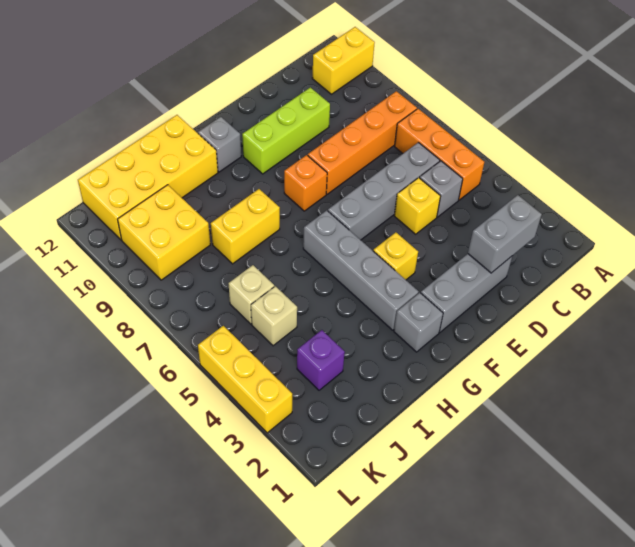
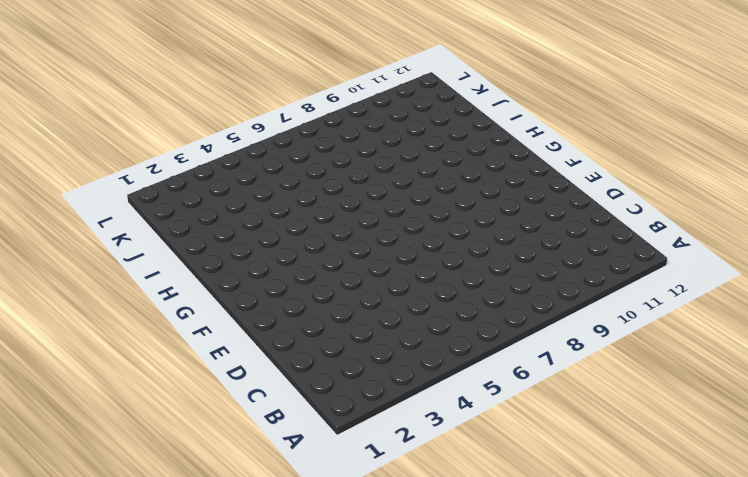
none -> yellow brick A11:B11 level 1
none -> orange brick B5:B7 level 1
none -> orange brick B8:E8 level 1

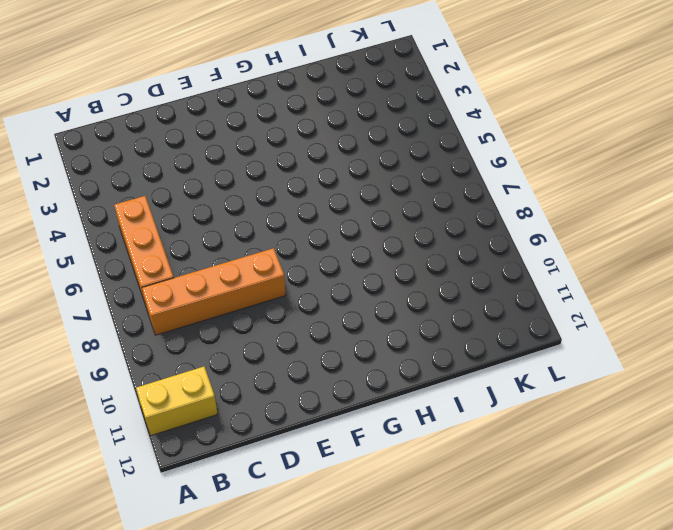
none -> grey brick C5 level 1
none -> grey brick C6:F6 level 1
none -> grey brick D2:F2 level 1

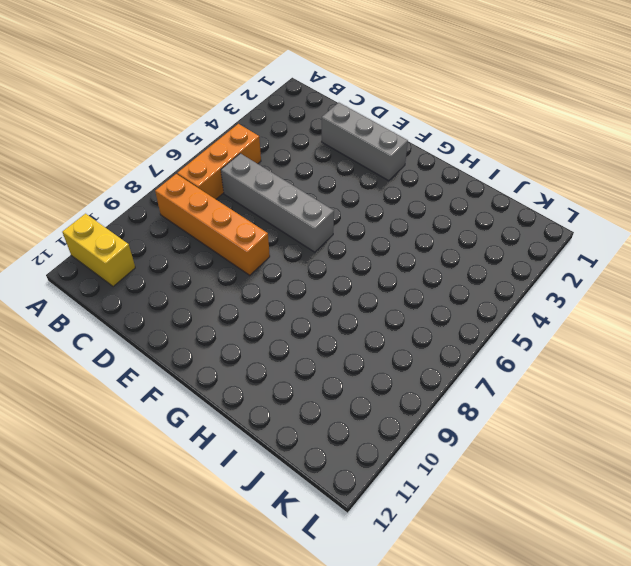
none -> grey brick C5 level 1
none -> yellow brick D5 level 1
none -> lime brick D10:F10 level 1

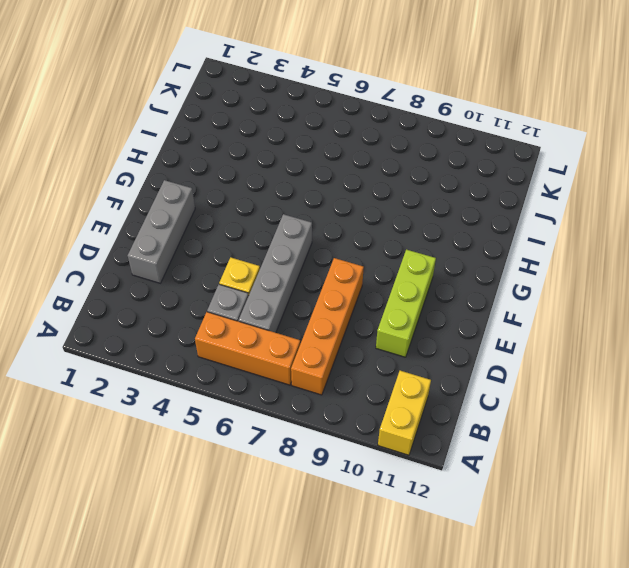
none -> yellow brick F4 level 1
none -> orange brick F8 level 1
none -> grey brick G2 level 1

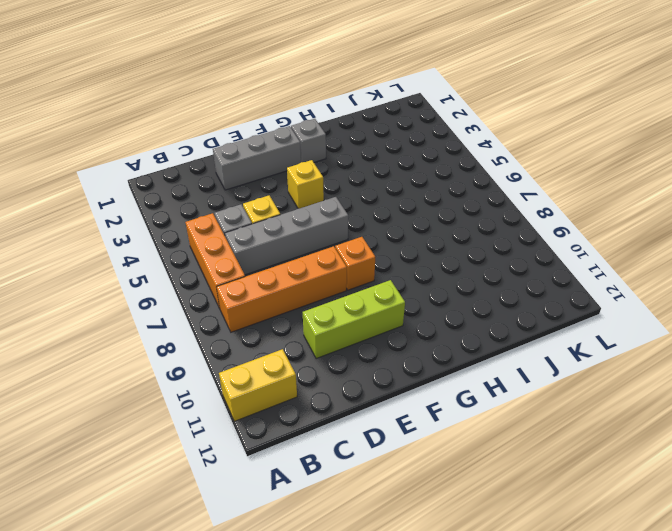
none -> grey brick G3:G6 level 1
none -> grey brick G11 level 1
none -> yellow brick H8:I8 level 1

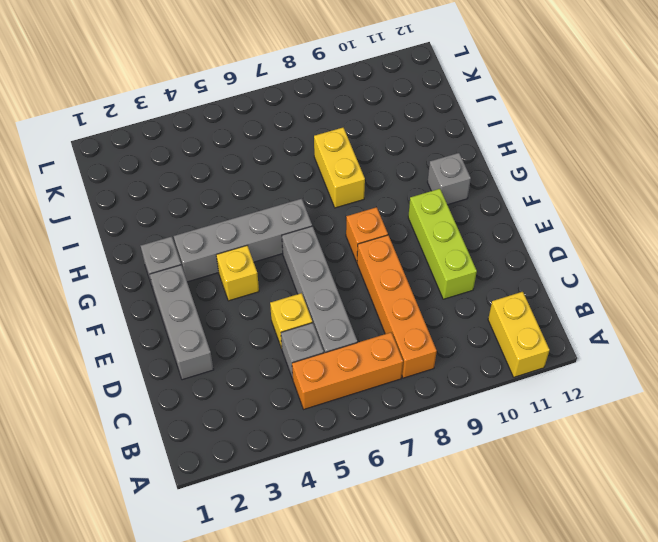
none -> yellow brick H11:K12 level 1
none -> purple brick J3 level 1
none -> tan brick J5 level 1

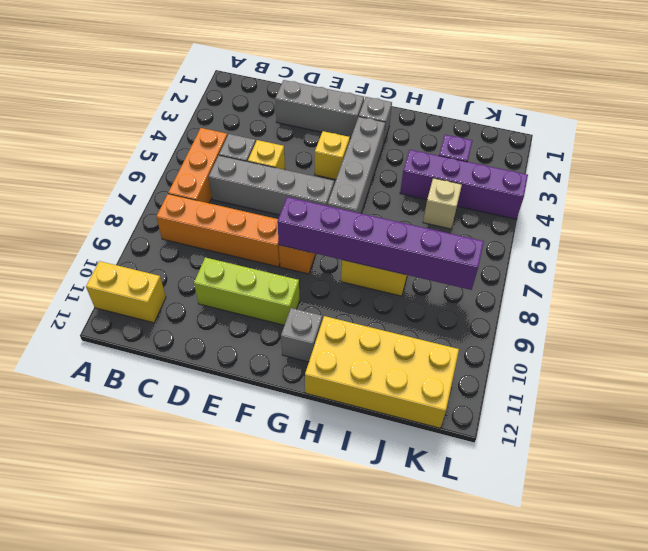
purple brick F8:K8 level 2 -> none
purple brick I4:L4 level 1 -> yellow brick L3:L5 level 1
none -> tan brick J6 level 1
none -> yellow brick J9:K10 level 1
none -> grey brick C2:D2 level 2

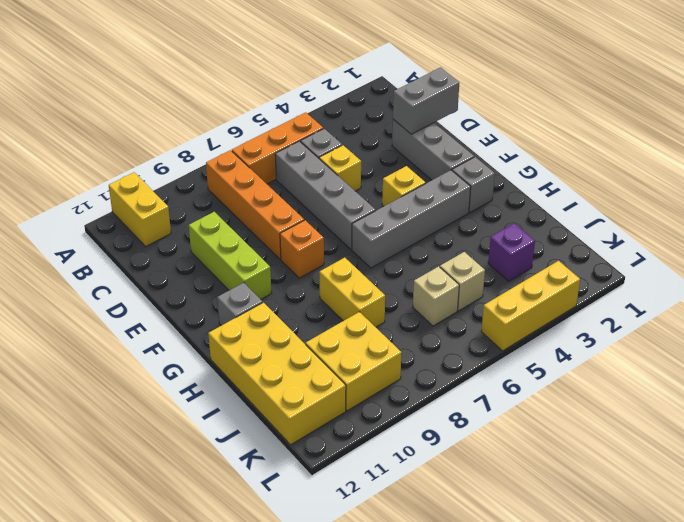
grey brick D1:D2 level 2 -> grey brick C2:D2 level 2

